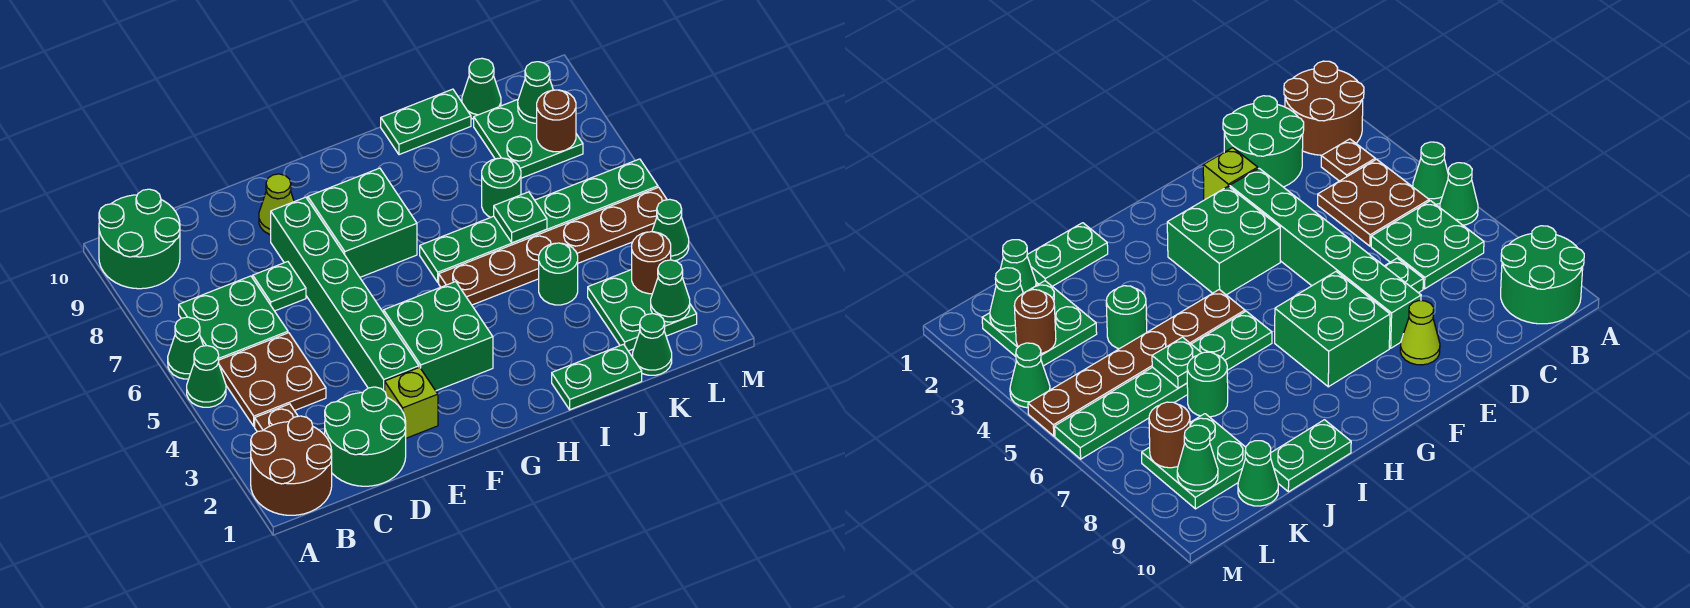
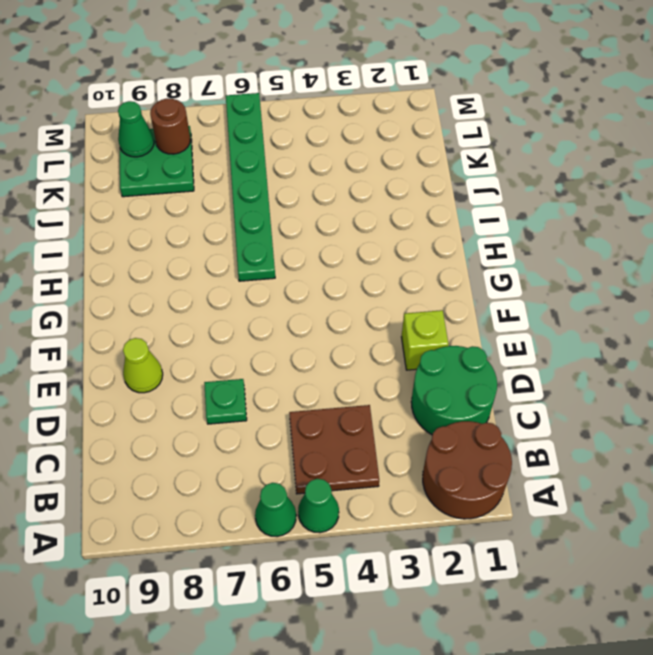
none -> green round brick A9:B10 level 1
none -> brown plate B3 level 1
none -> green plate B6:C7 level 1
none -> green brick E3:E8 level 1

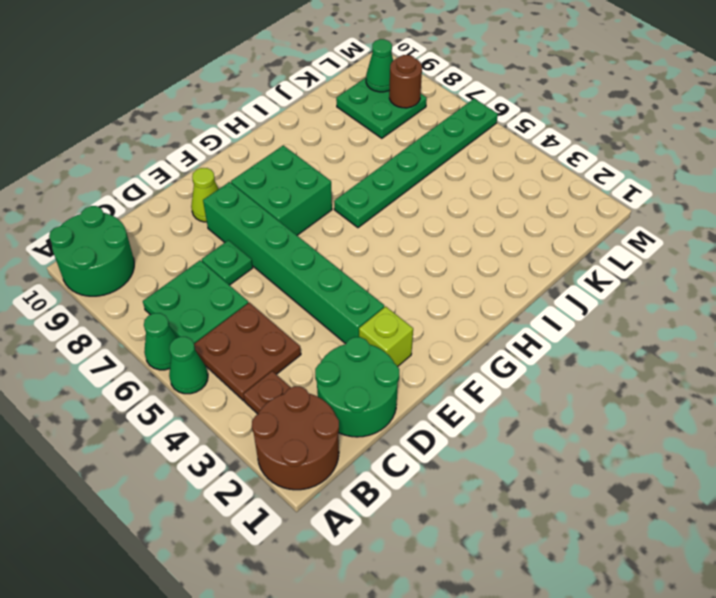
none -> green brick F3:G4 level 1
none -> brown plate H5:M5 level 1
none -> green plate I1:J1 level 1
none -> green plate I10:J10 level 1

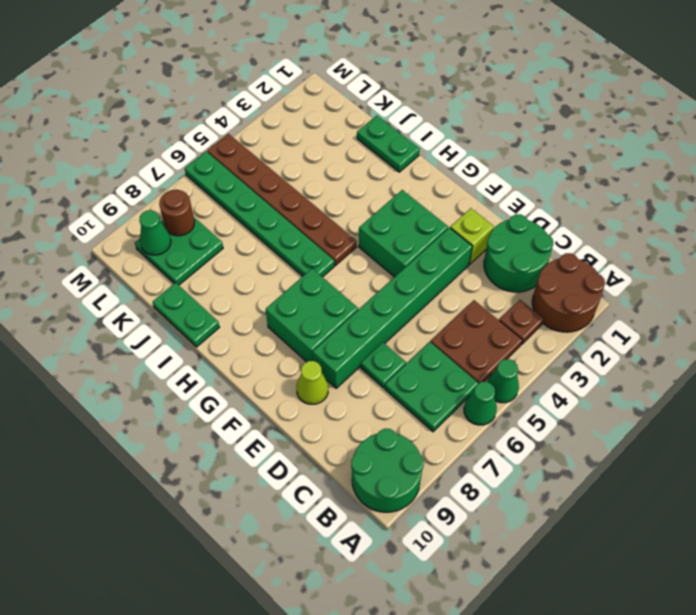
none -> green round brick J4 level 1
none -> green round brick J7 level 1
none -> green cone K1 level 1
none -> green plate K2:L3 level 1

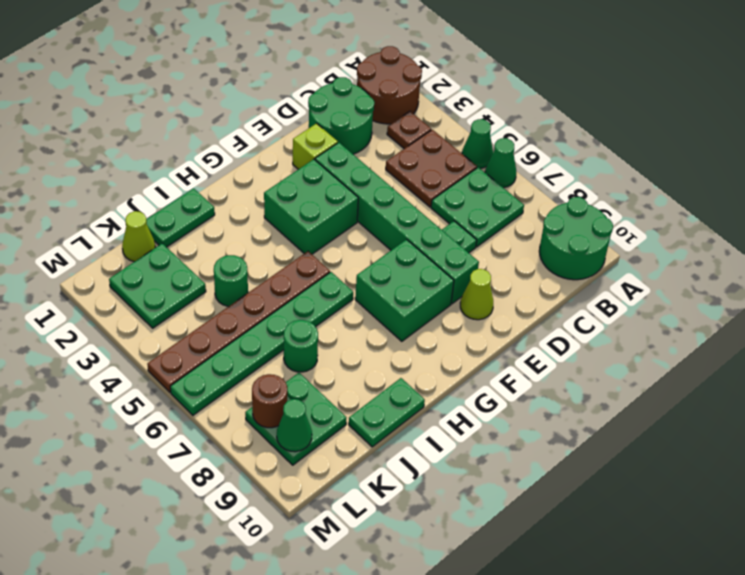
lime cone K1 level 1 -> green cone K1 level 1
none -> green cone K10 level 1
none -> green cone M4 level 1
none -> green plate J6 level 2
none -> green cone L2 level 2

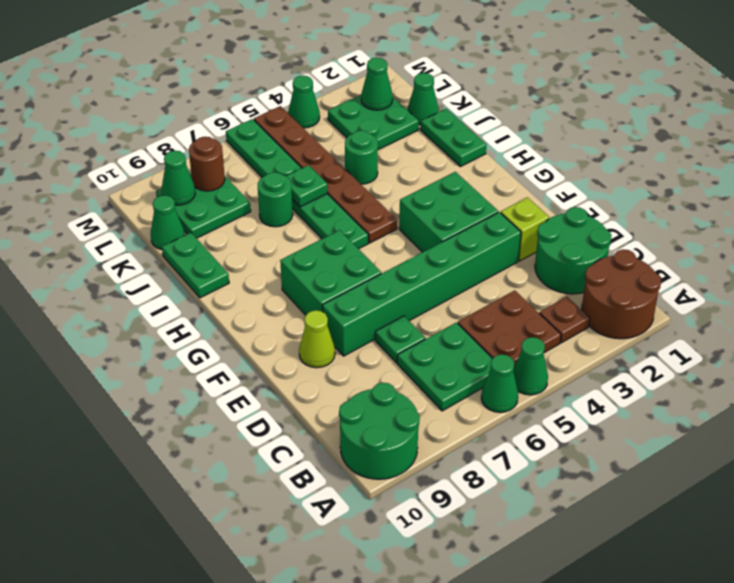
none -> brown round brick L3 level 2

